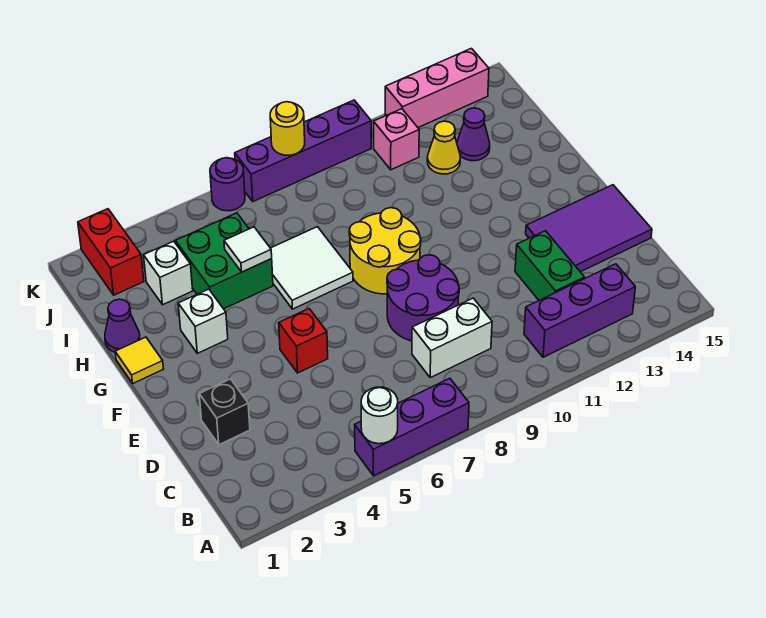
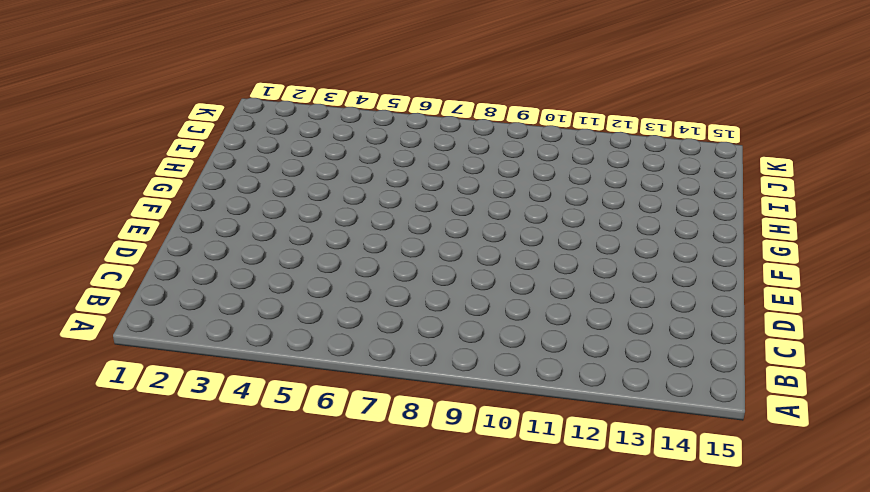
none -> purple brick A5:A7 level 1
none -> purple brick B11:B13 level 1
none -> white brick C8:C9 level 1

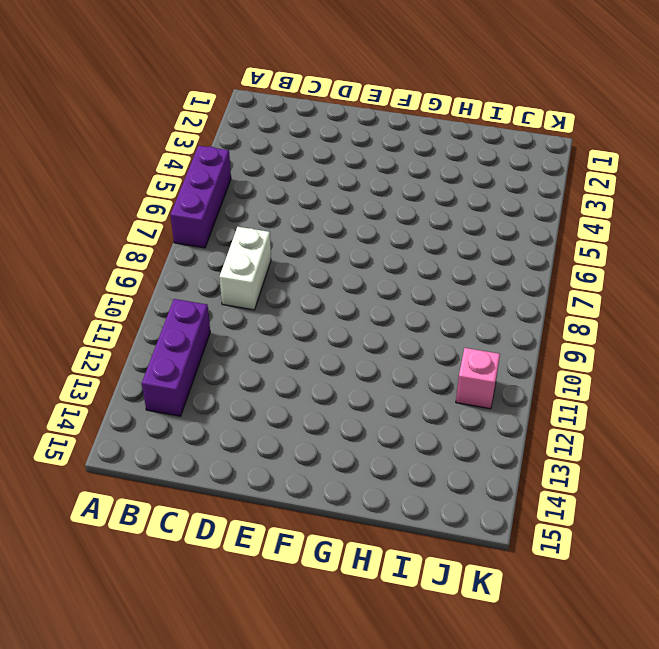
none -> green brick C12:D12 level 1
none -> black brick D2 level 1
none -> purple round brick D8:E9 level 1

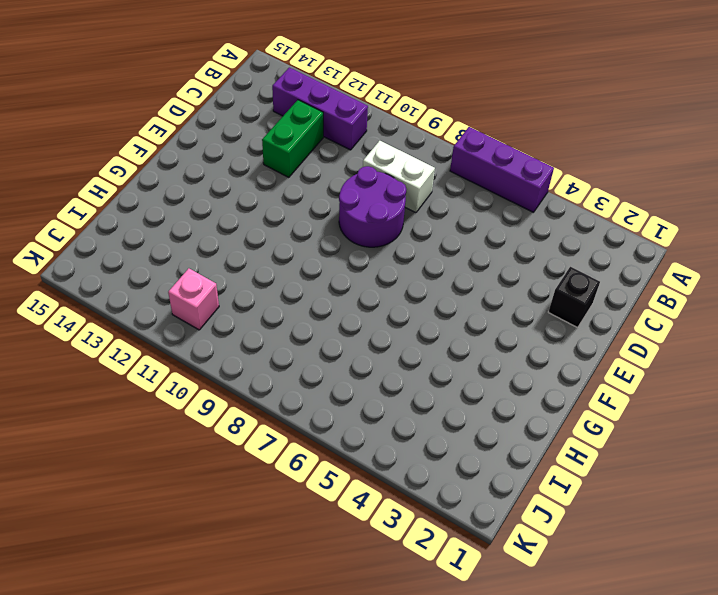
none -> purple tile D13:E15 level 1
none -> red brick E5 level 1
none -> yellow round brick F8:G9 level 1

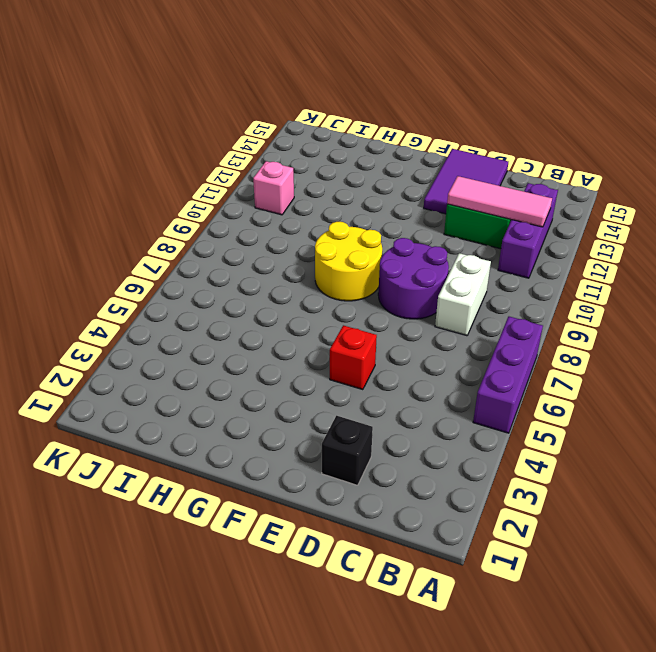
pink tile B12:D12 level 2 -> none
none -> yellow tile G1 level 1
none -> white brick G3 level 1
none -> white tile G6:H7 level 1

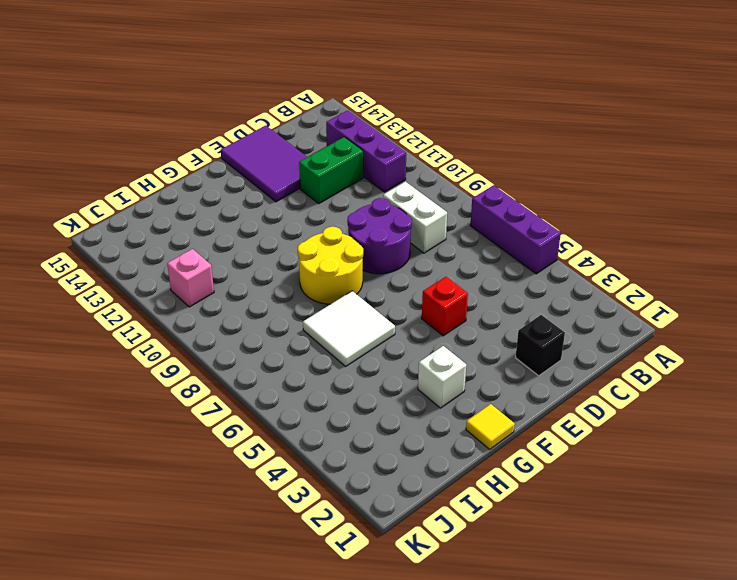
none -> purple cone H1 level 1
none -> green brick H4:I5 level 1
none -> white brick I3 level 1

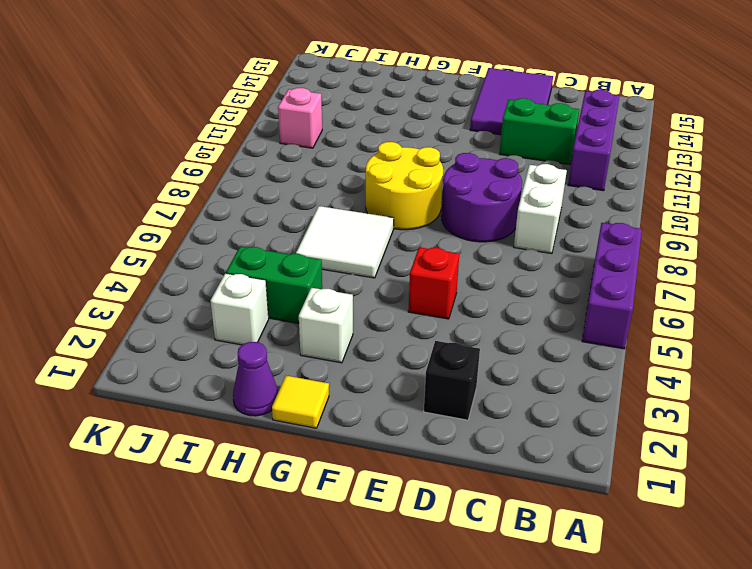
green brick H4:I4 level 1 -> green brick H4:I5 level 1
none -> yellow cone I12 level 1
none -> purple cone I13 level 1
none -> red brick J2:K2 level 1

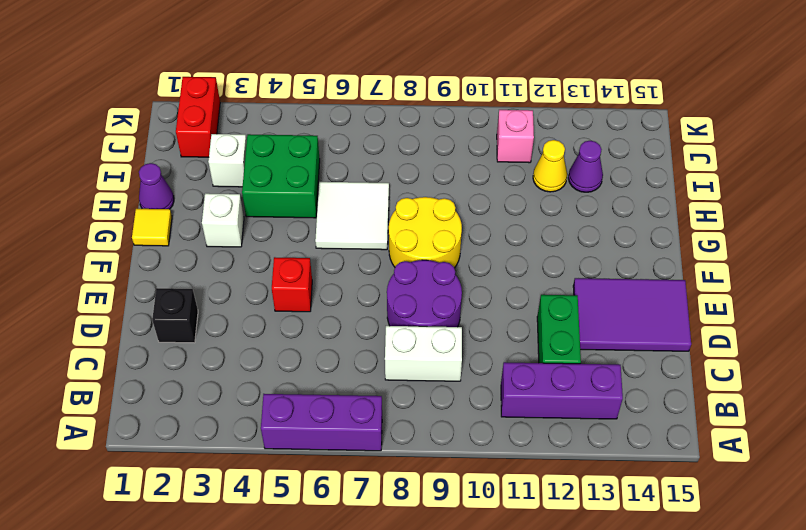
none -> purple round brick K6 level 1
none -> purple brick K7:K10 level 1
none -> pink brick K12:K14 level 1

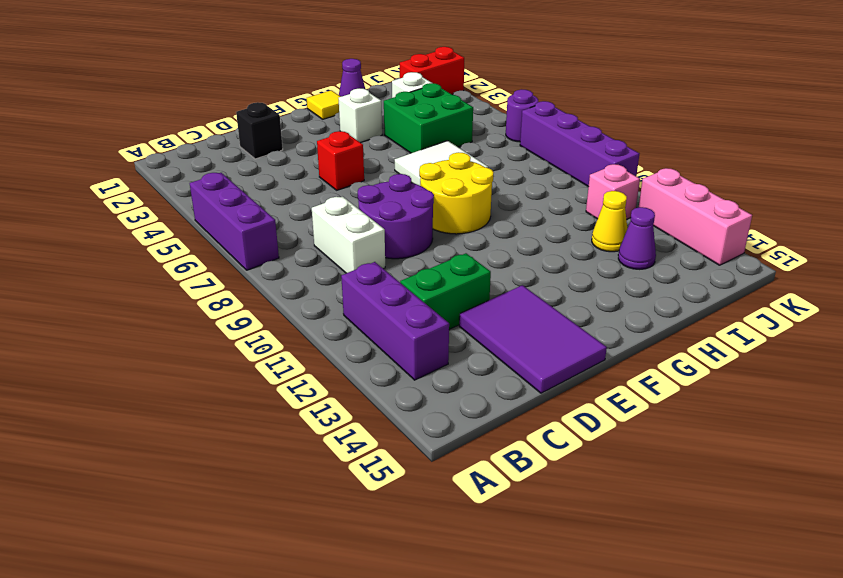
none -> white round brick A5 level 2
none -> white tile H5 level 2
none -> yellow round brick K8 level 2

